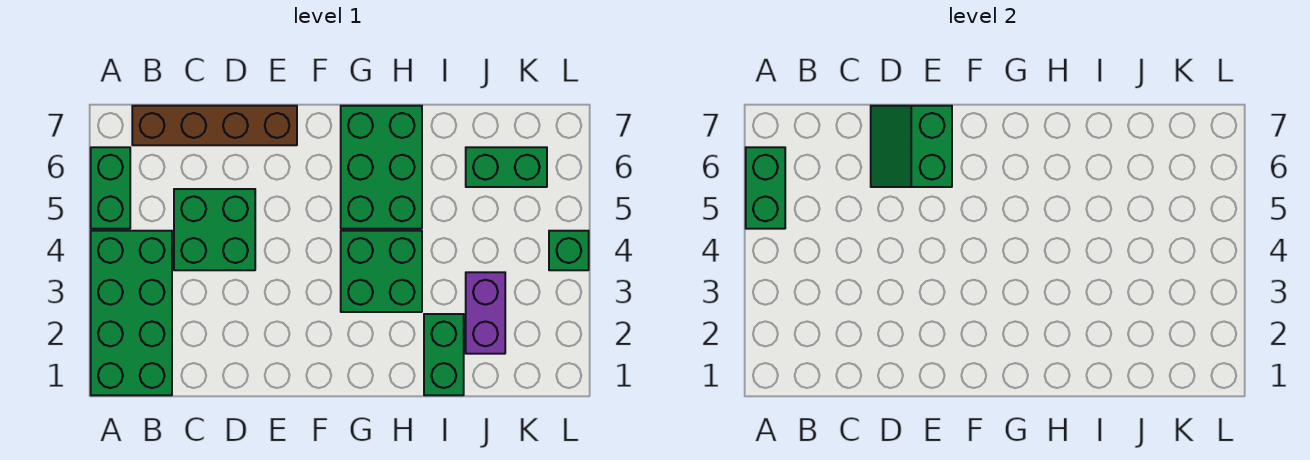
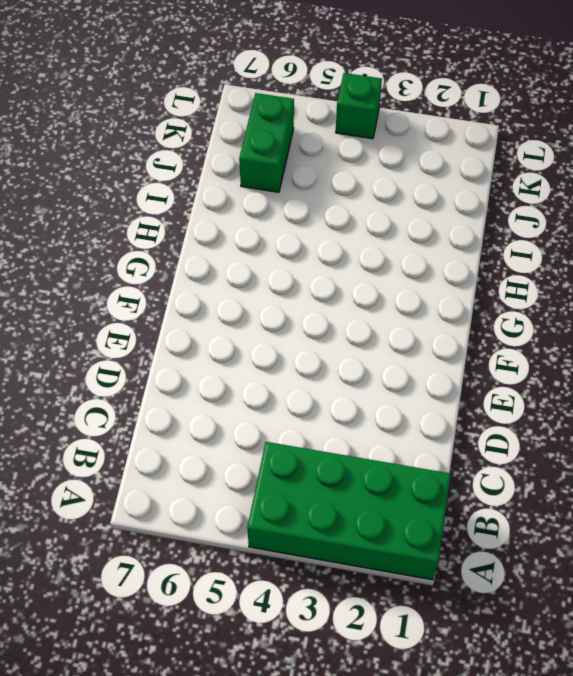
none -> green brick A5:A6 level 1
none -> brown brick B7:E7 level 1
none -> green brick C4:D5 level 1

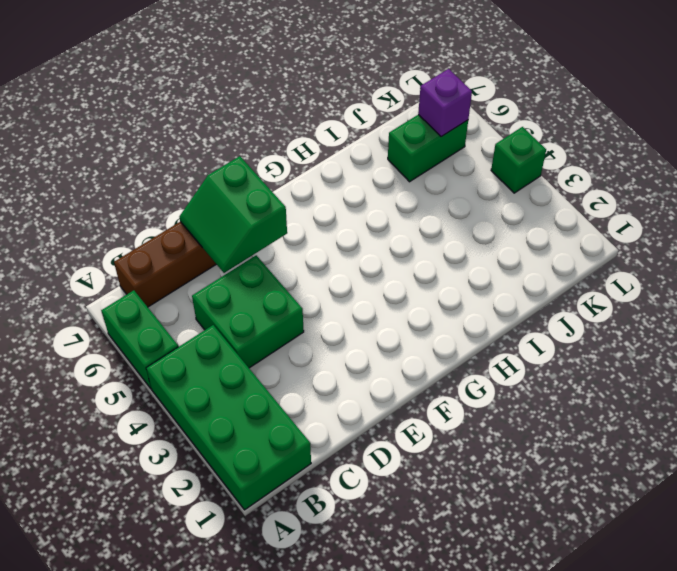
purple brick K6 level 2 -> none
none -> green brick G3:H4 level 1
none -> green brick G5:H7 level 1
none -> green brick I1:I2 level 1

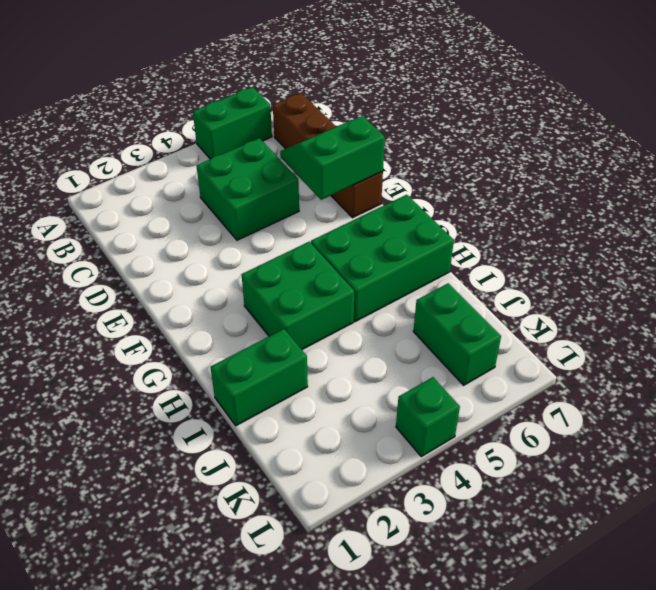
none -> green brick A1:B4 level 1
none -> purple brick J2:J3 level 1
none -> green brick A5:A6 level 2

